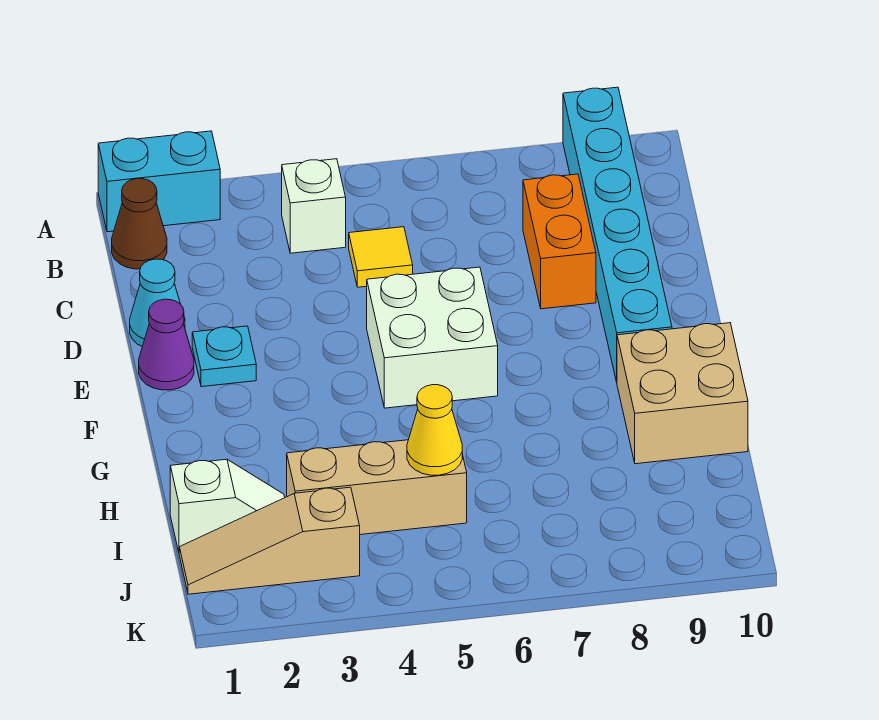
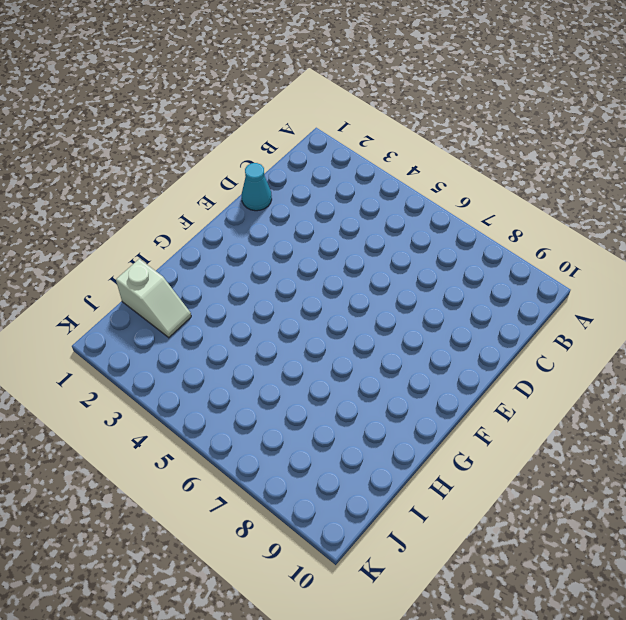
none -> cyan brick A1:A2 level 1
none -> cyan brick A9:F9 level 1
none -> brown cone B1 level 1

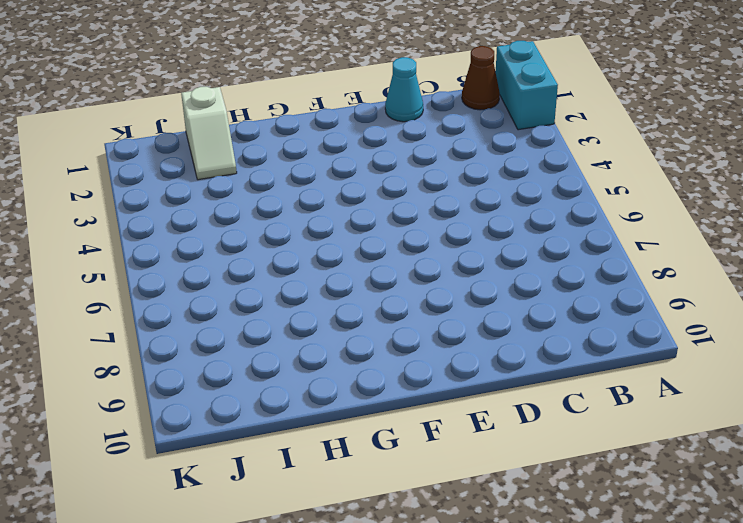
none -> cyan brick A9:F9 level 1
none -> white brick B4 level 1
none -> yellow tile C5 level 1

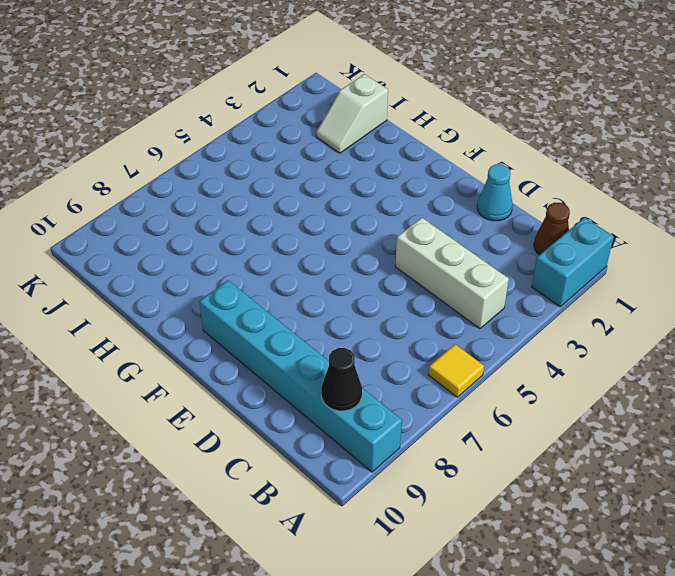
yellow tile A6 level 1 -> yellow tile C5 level 1
white brick B4:D4 level 1 -> white brick B4 level 1
black cone B9 level 2 -> none
none -> orange brick C8:D8 level 1
none -> purple cone E1 level 1
none -> cyan plate E2 level 1

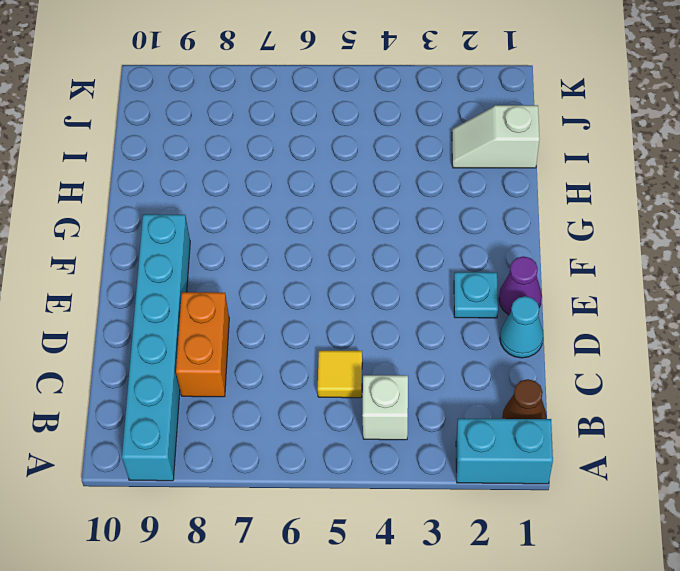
none -> white brick E5:F6 level 1
none -> tan brick G9:H10 level 1
none -> tan brick I3:I5 level 1

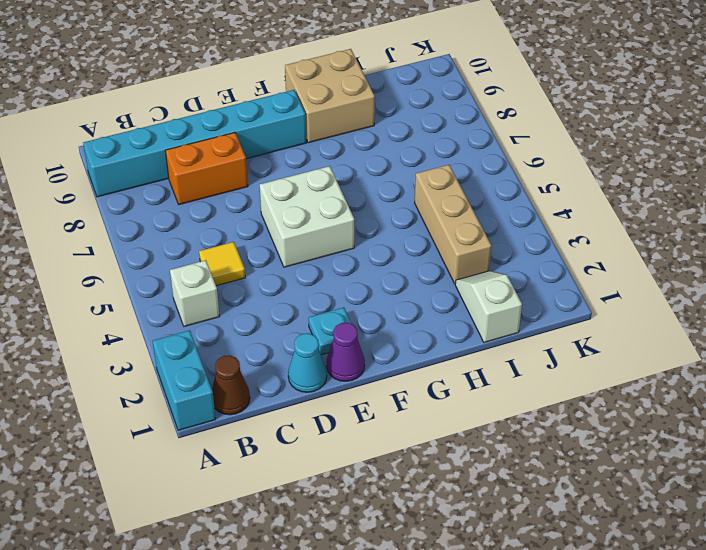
none -> tan slope J1:J3 level 1 top 3
none -> yellow cone I5 level 2

